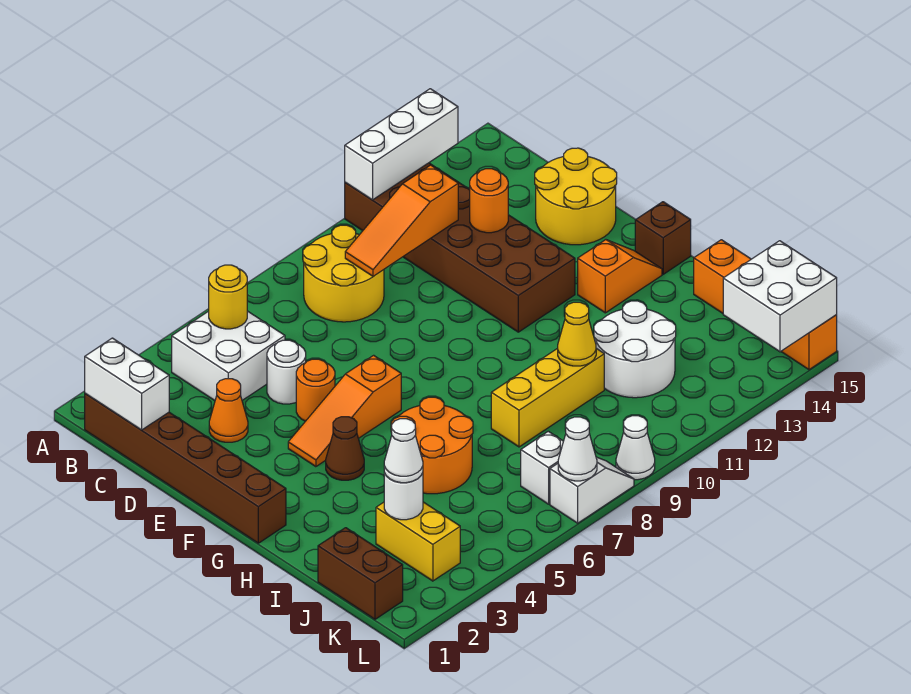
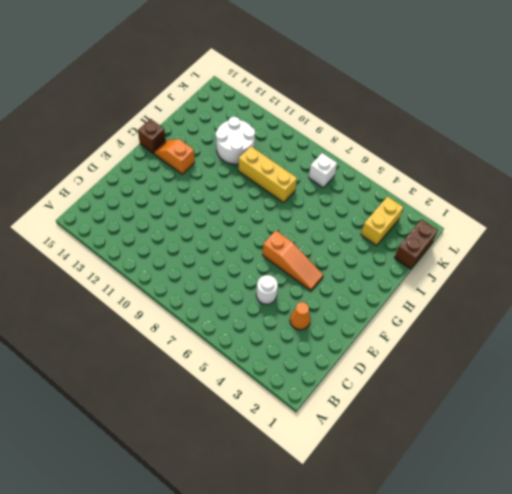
none -> brown brick A11:F12 level 1
none -> brown brick B1:G1 level 1
none -> white brick B4:C5 level 1
none -> yellow round brick B8:C9 level 1

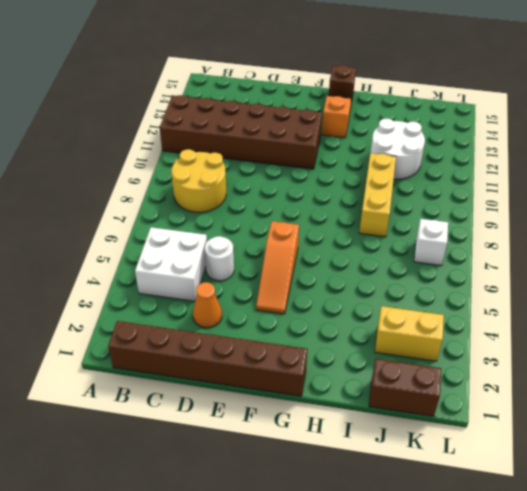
none -> yellow round brick D14:E15 level 1
none -> orange round brick E5 level 1
none -> brown cone G4 level 1
none -> orange round brick H5:I6 level 1

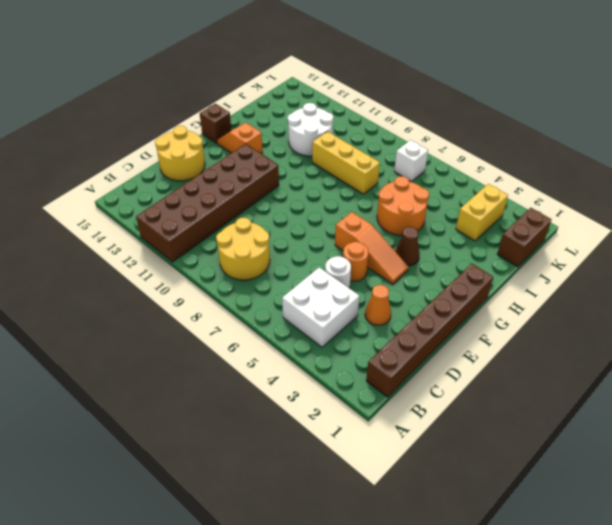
none -> orange brick I15:L15 level 1
none -> white slope L7:L8 level 1 top 7
none -> white cone L9 level 1
none -> white brick A11:A13 level 2

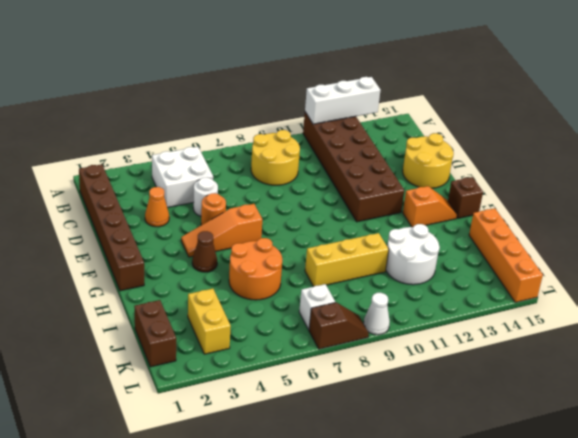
brown slope L7:L8 level 1 top 7 -> white slope L7:L8 level 1 top 7
none -> white brick B1:C1 level 2
none -> yellow round brick B5 level 2
none -> orange slope C9:C11 level 2 top 11
none -> orange round brick D12 level 2

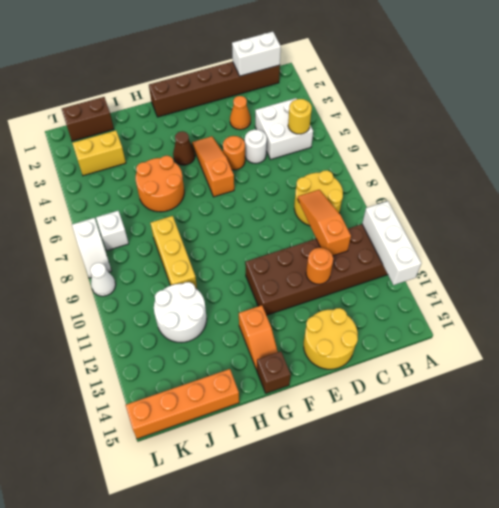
none -> yellow cone I10 level 2
none -> white round brick J3 level 2
none -> white brick K14:L15 level 2
none -> white cone L7 level 2

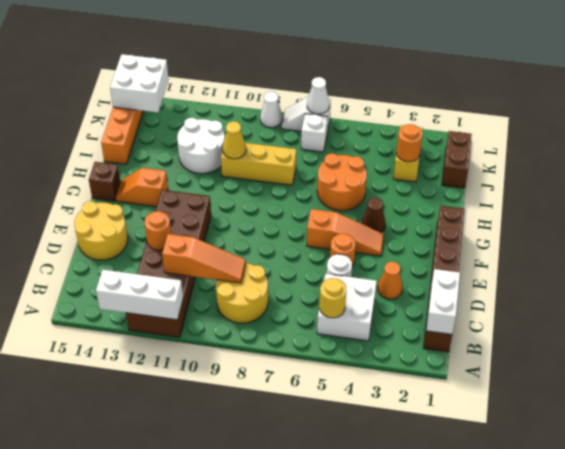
orange round brick J3 level 2 -> white round brick J3 level 2
none -> white cone J3 level 3

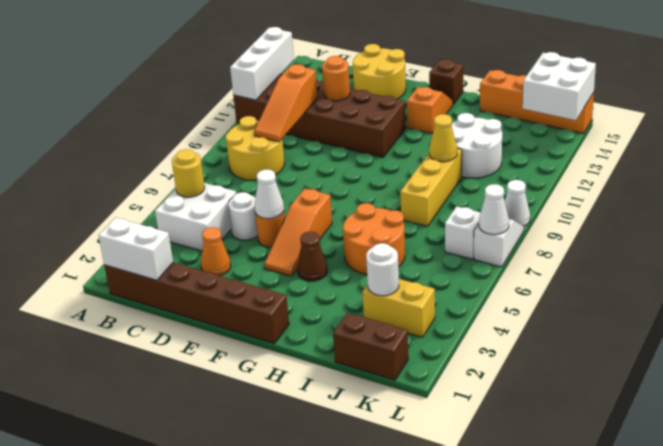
white cone E5 level 2 -> white cone J3 level 3

